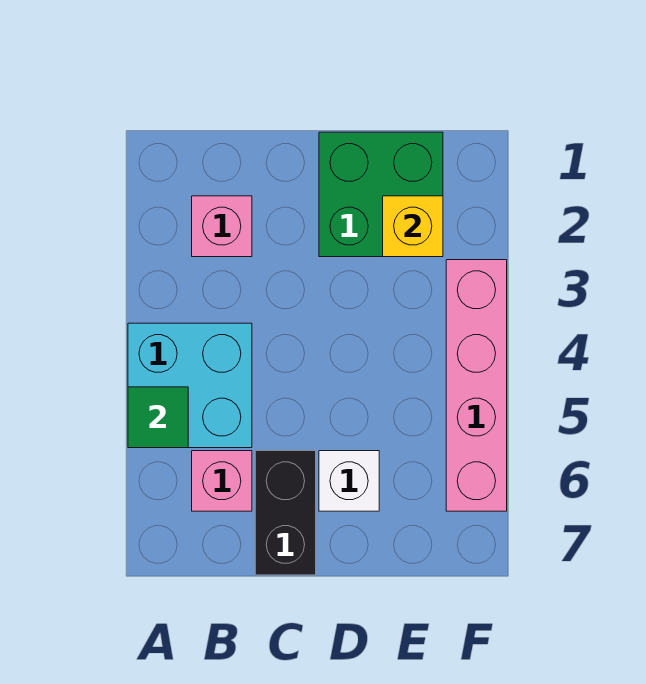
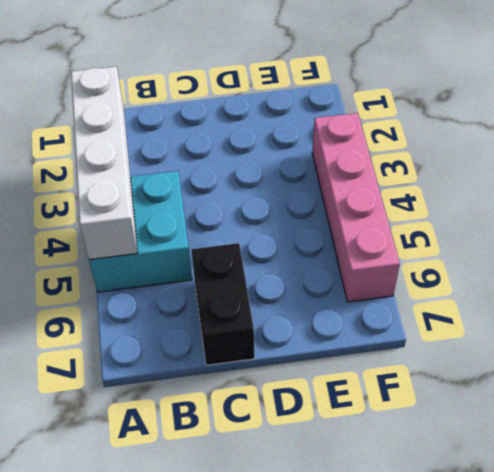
white brick A2:A5 level 2 -> green tile A5 level 2
none -> pink brick B2 level 1
none -> pink brick B6 level 1

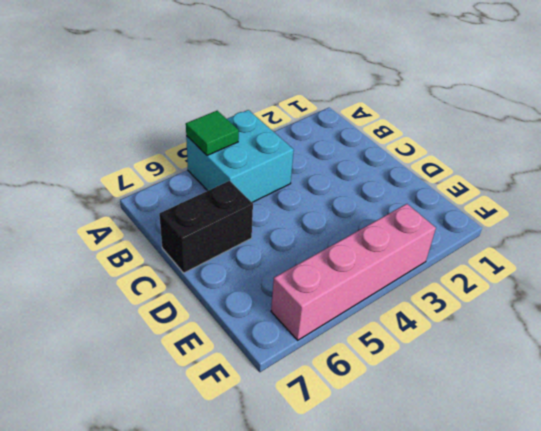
none -> pink brick B2 level 1
none -> pink brick B6 level 1

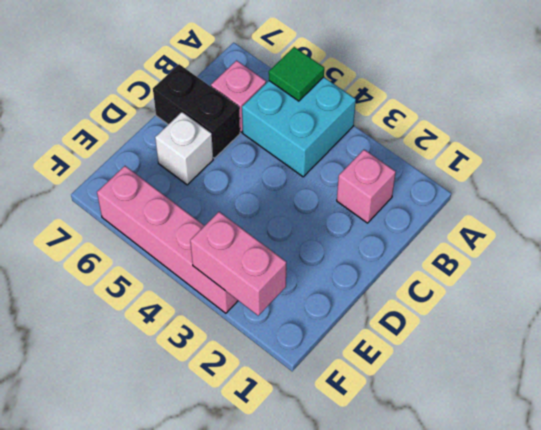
pink brick F2:F3 level 2 -> none
none -> green brick D1:E2 level 1
none -> yellow brick E2 level 2

